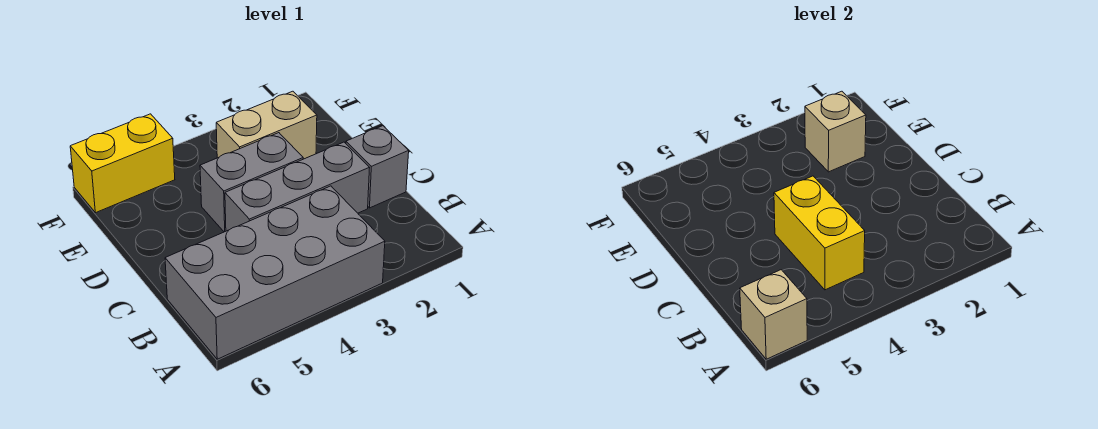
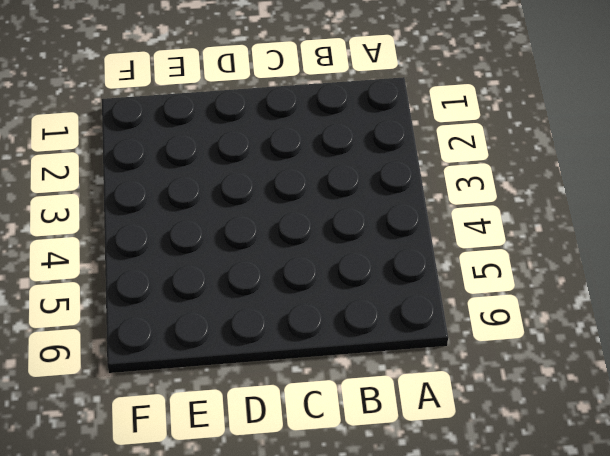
none -> grey brick A3:B6 level 1
none -> grey brick C1 level 1

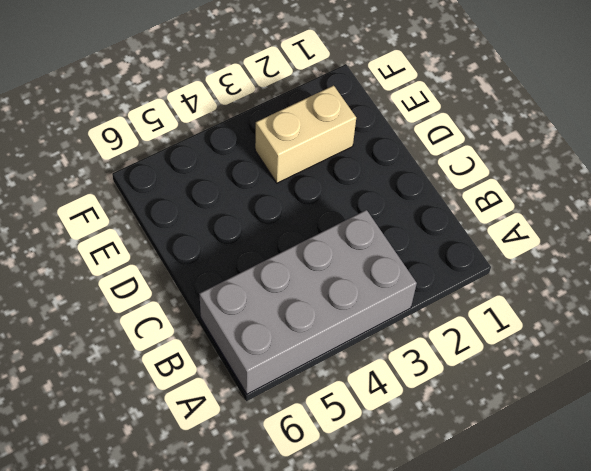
none -> grey brick C1 level 1
none -> grey brick C2:C4 level 1

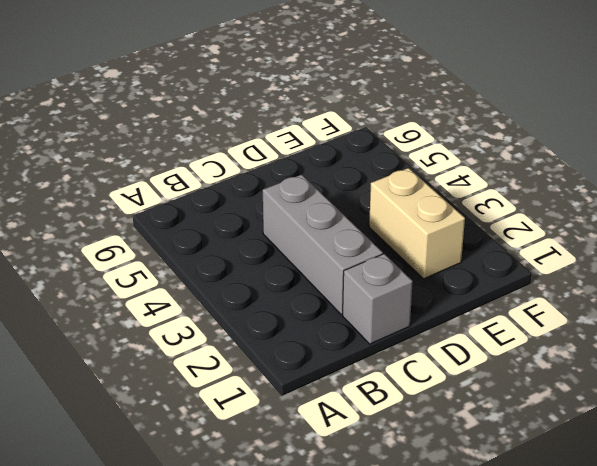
none -> grey brick A3:B6 level 1
none -> grey brick D3:D4 level 1

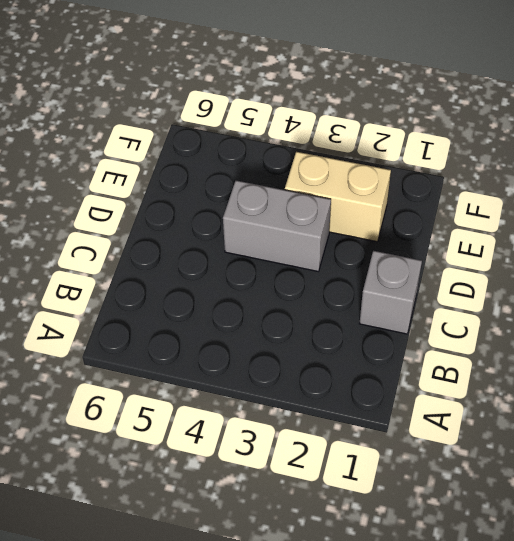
none -> grey brick A3:B6 level 1
none -> grey brick C2:C4 level 1

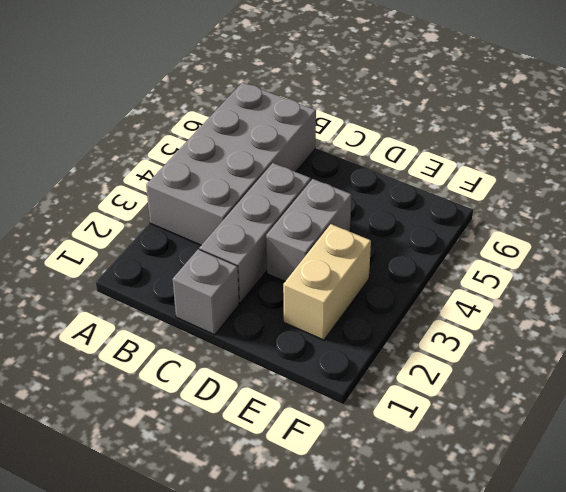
none -> yellow brick F5:F6 level 1
none -> tan brick A6 level 2

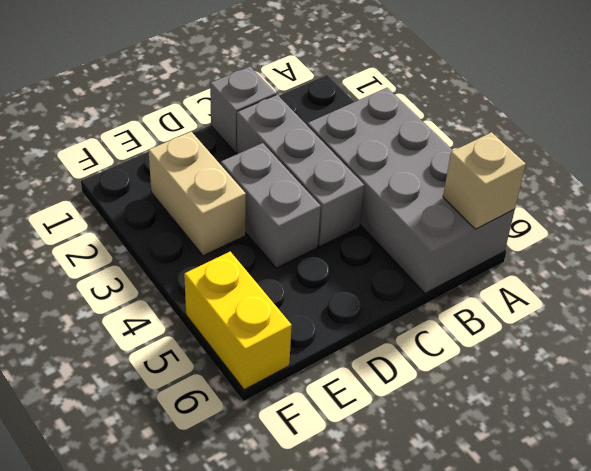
none -> yellow brick B4:C4 level 2
none -> tan brick E2 level 2

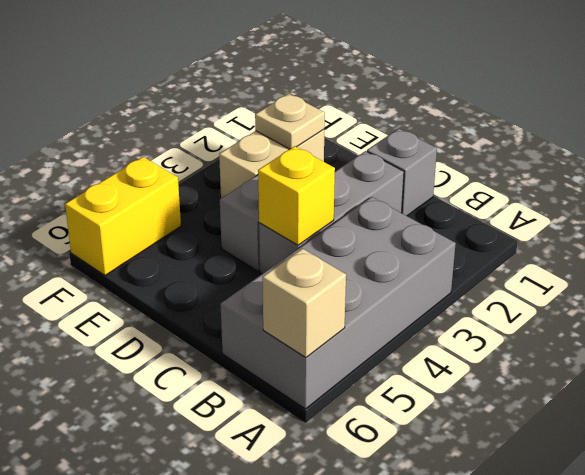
yellow brick C4 level 2 -> yellow brick B4:C4 level 2
tan plate E2 level 2 -> tan brick E2 level 2

